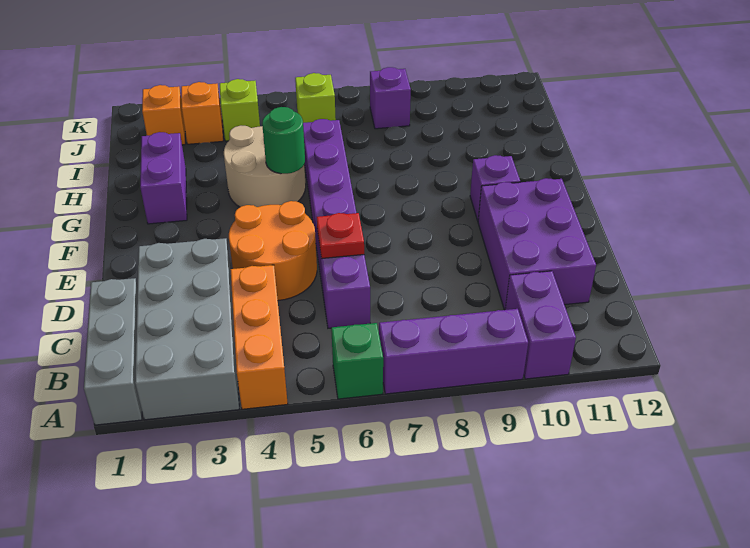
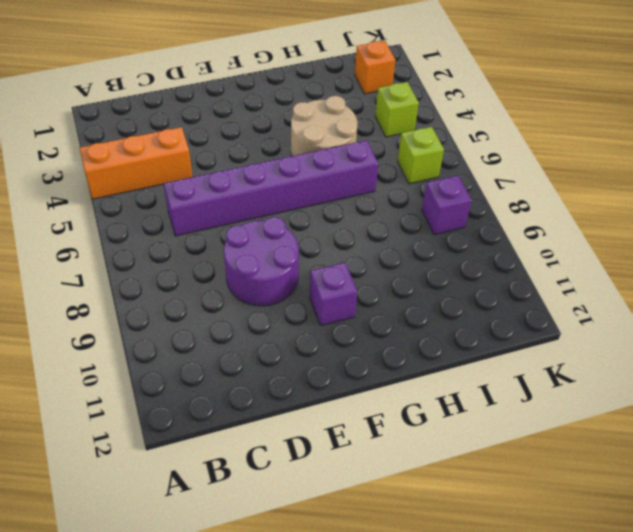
purple round brick D8:E9 level 1 -> none
none -> grey brick A1:C1 level 1
none -> grey brick A2:D3 level 1
none -> green brick A6 level 1

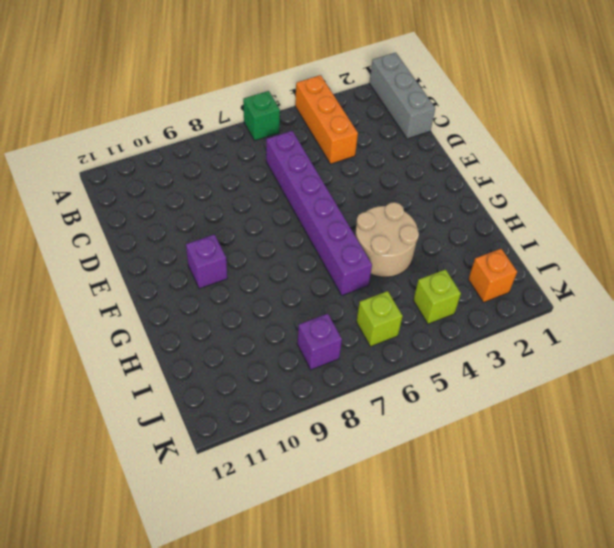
none -> grey brick A2:D3 level 1
none -> purple brick A7:A9 level 1
none -> purple brick A10:B10 level 1

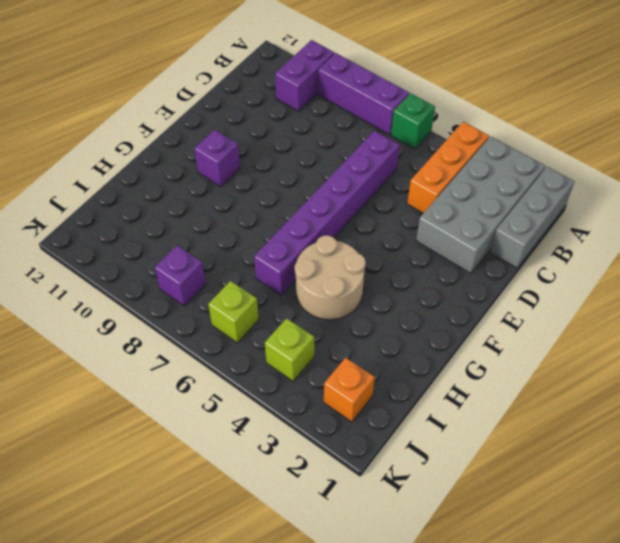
none -> purple brick C10:E11 level 1
none -> orange round brick D4:E5 level 1
none -> purple brick G2:H2 level 1

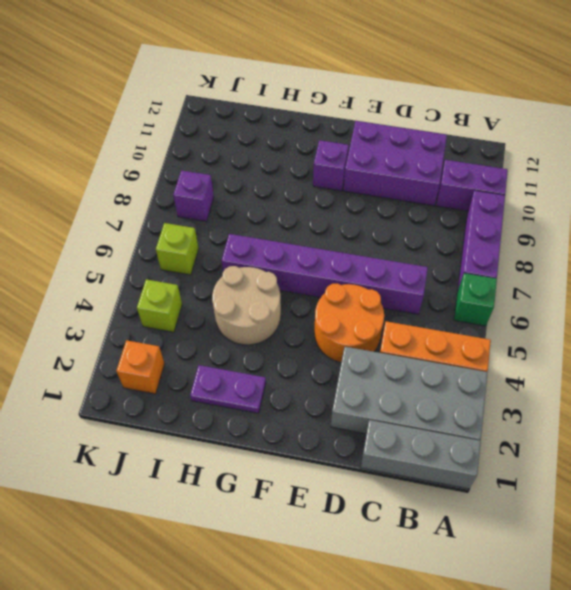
purple plate G2:H2 level 1 -> purple brick G2:H2 level 1
none -> orange brick J3 level 1
none -> red plate D6 level 2
none -> green round brick G5 level 2

